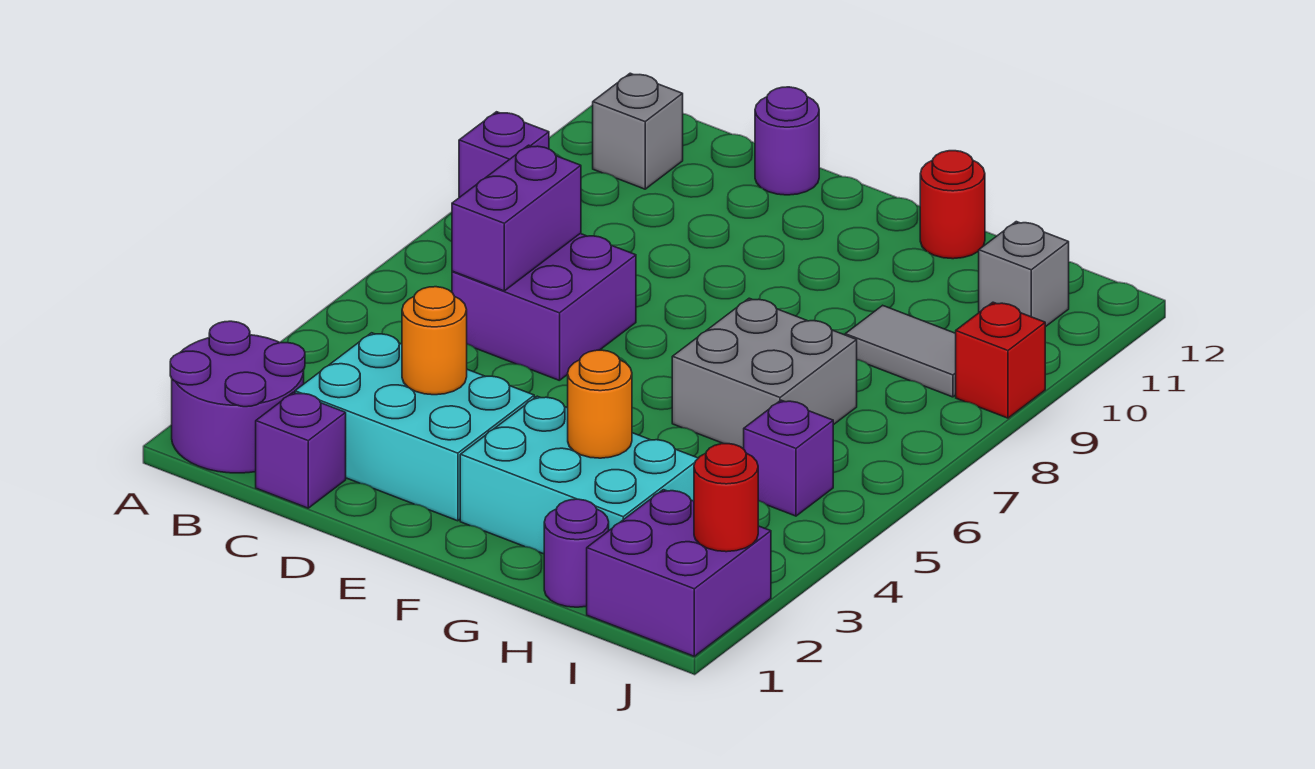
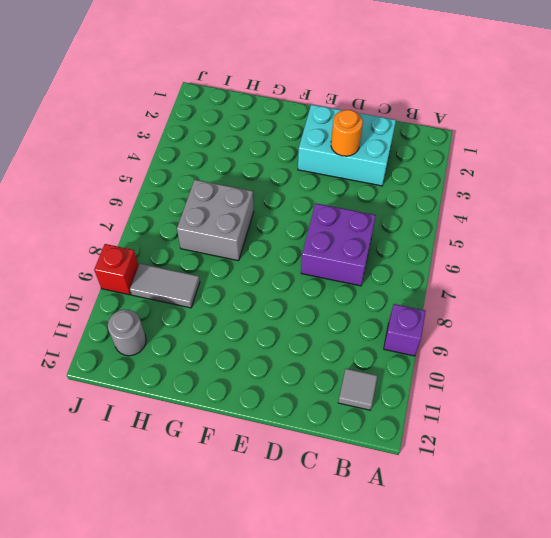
grey tile B11 level 1 -> grey brick B11 level 1
grey round brick I11 level 1 -> grey brick I11 level 1
none -> purple round brick A1:B2 level 1
none -> purple brick C1 level 1
none -> purple round brick D12 level 1

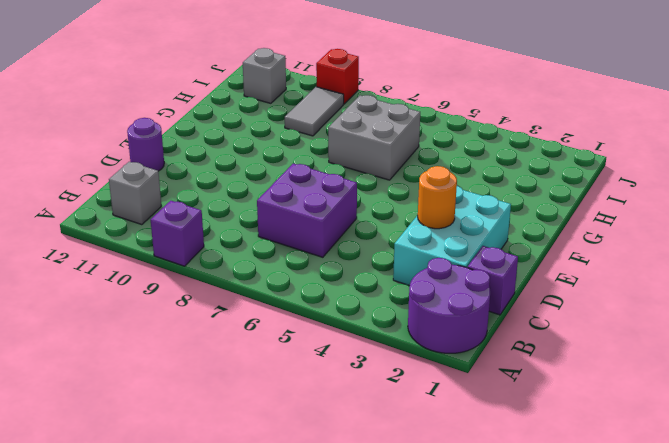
none -> cyan brick F2:H3 level 1
none -> red round brick G12 level 1
none -> purple round brick H1 level 1

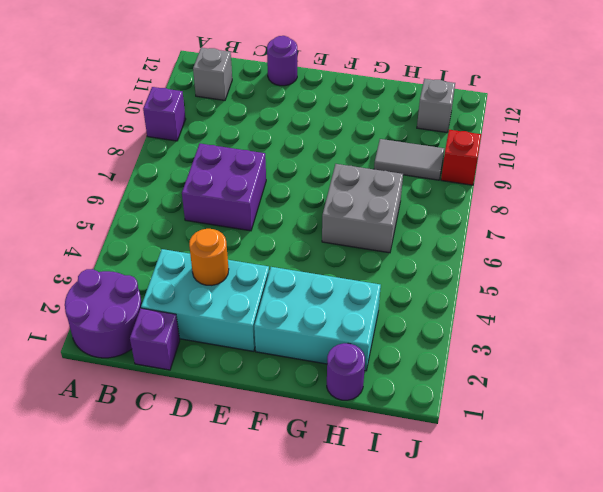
none -> red round brick G12 level 1
none -> purple brick I1:J2 level 1
none -> purple brick I5 level 1

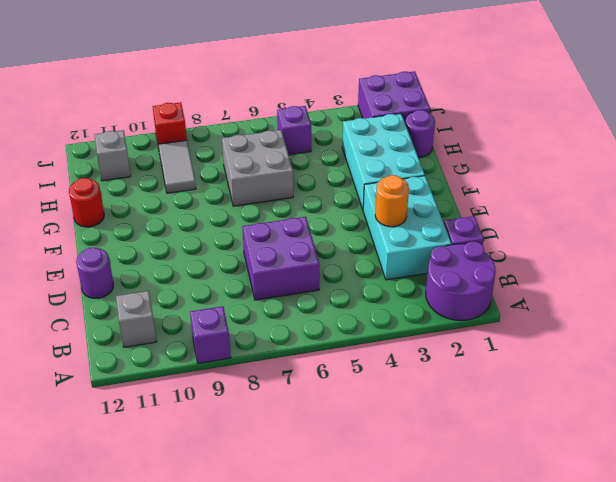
none -> purple brick C6:C7 level 2
none -> orange round brick G3 level 2
none -> red round brick J2 level 2

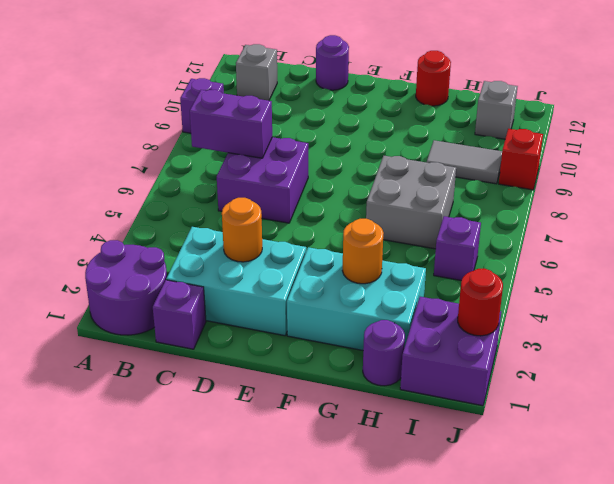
purple brick B7:C7 level 2 -> purple brick C6:C7 level 2

